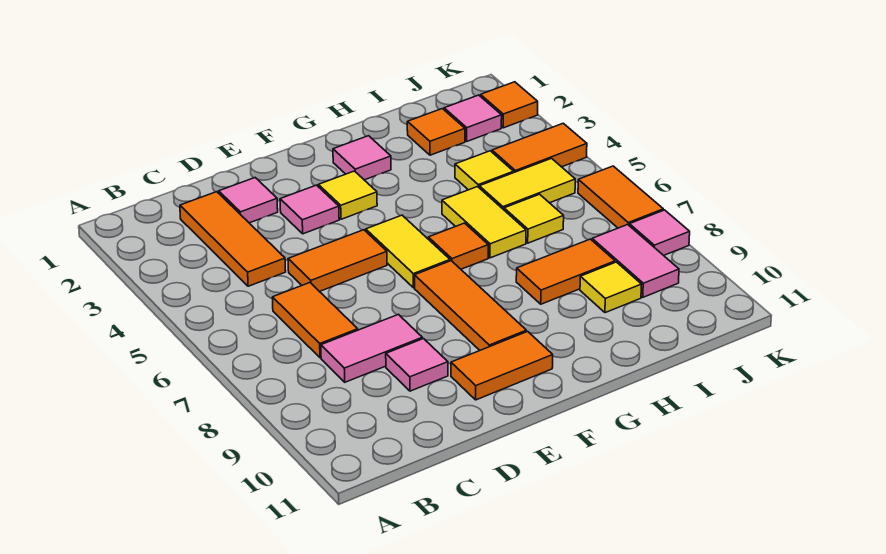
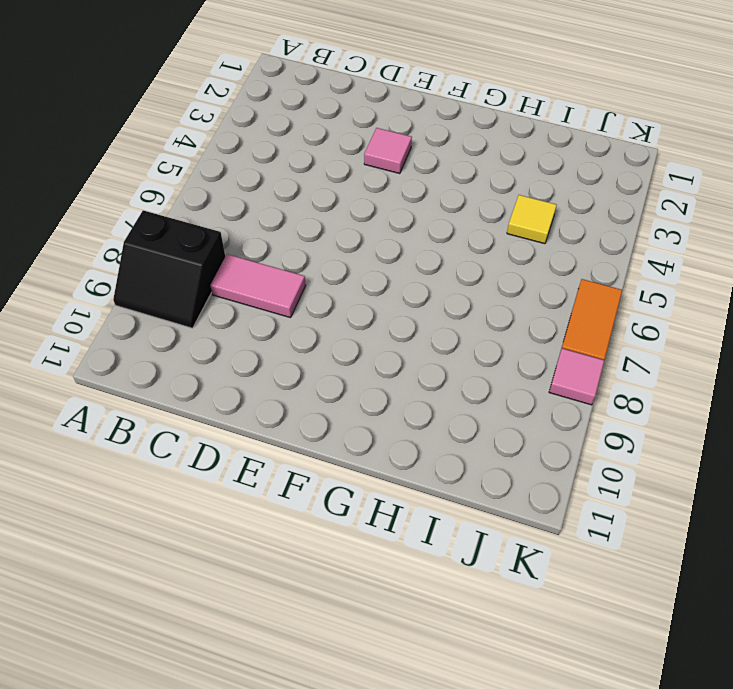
black slope A8:B9 level 1 top 8 -> none
none -> orange tile C2:C4 level 1
none -> orange tile C6:C7 level 1
none -> pink tile D2 level 1

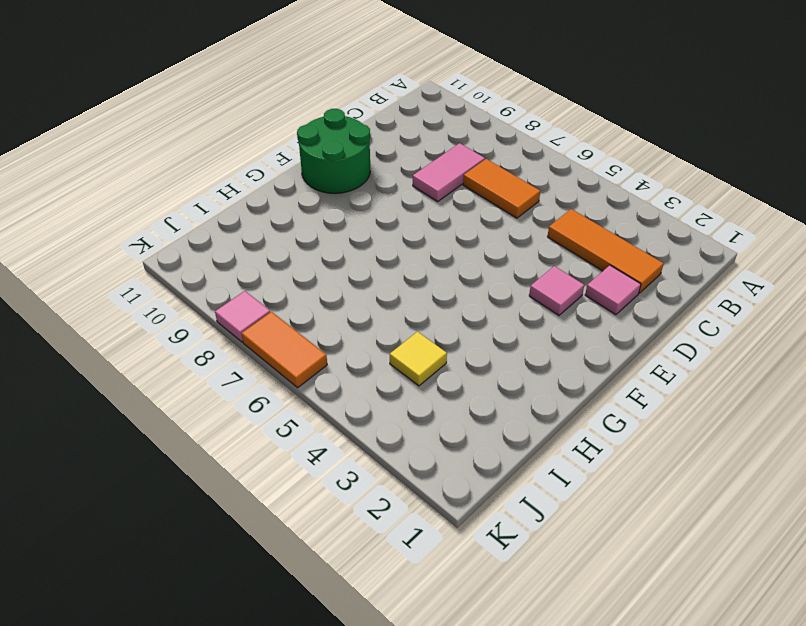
green round brick E10:F11 level 1 -> orange tile E10:F10 level 1
none -> orange tile D5:E5 level 1
none -> pink tile D9 level 1
none -> yellow tile F3 level 1

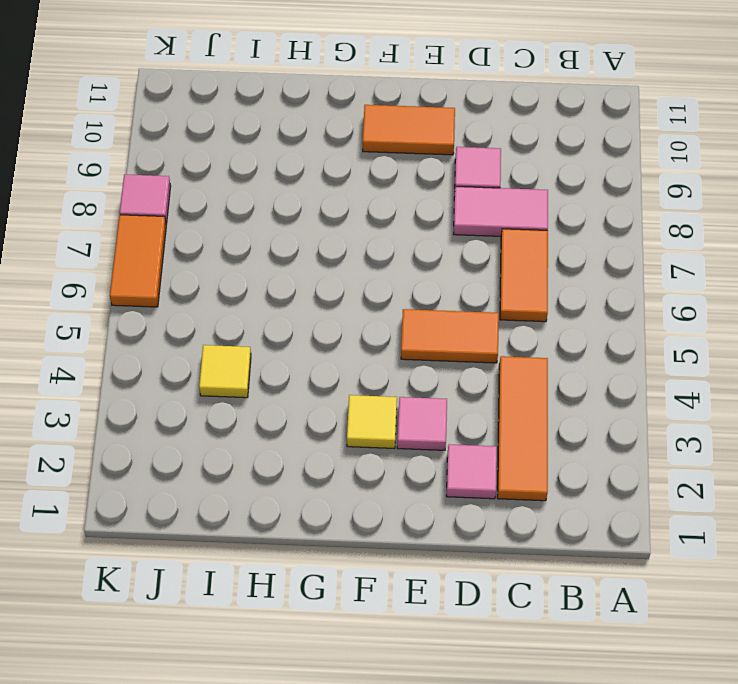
none -> yellow tile F5:F6 level 1
none -> orange tile F7:F9 level 1
none -> pink tile G2 level 1

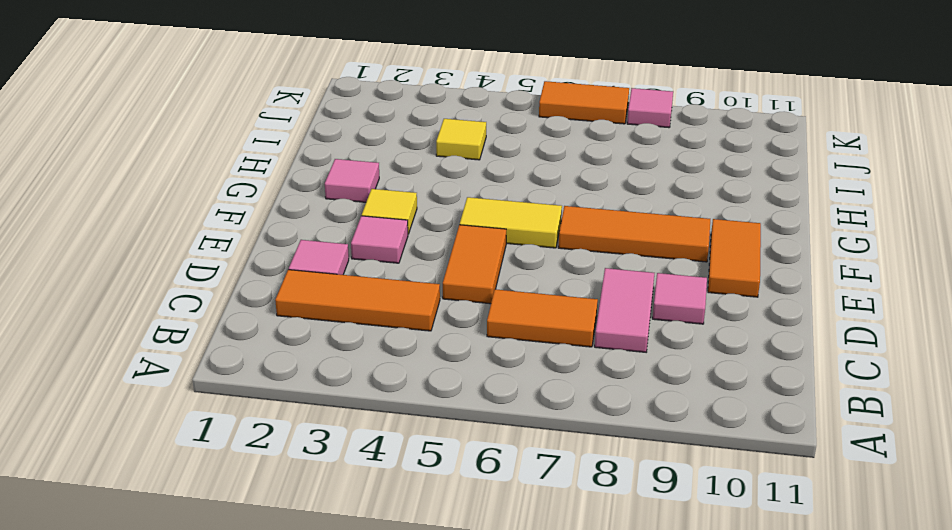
none -> orange tile G6 level 1
none -> yellow tile H5:H6 level 1
none -> orange tile H8:I8 level 1

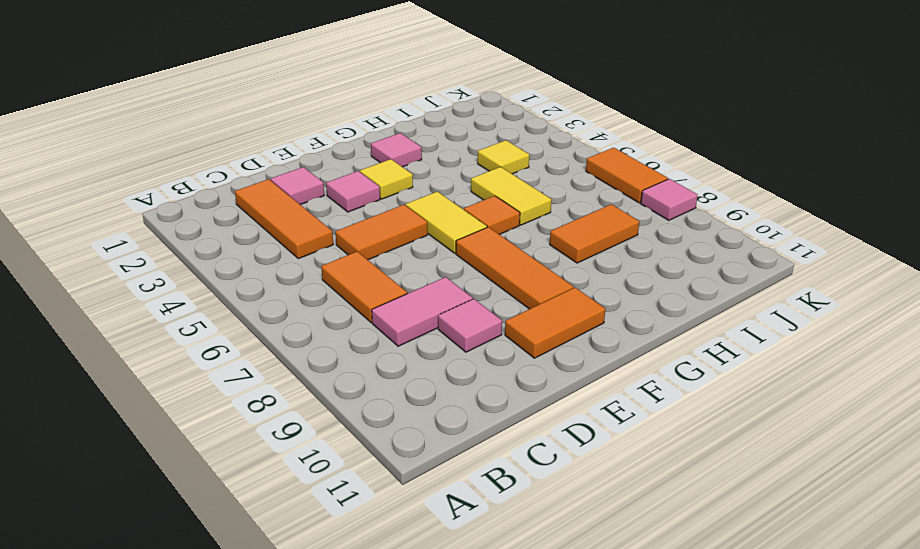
none -> orange tile I2 level 1
none -> yellow tile I5:J5 level 1
none -> yellow tile I6 level 1

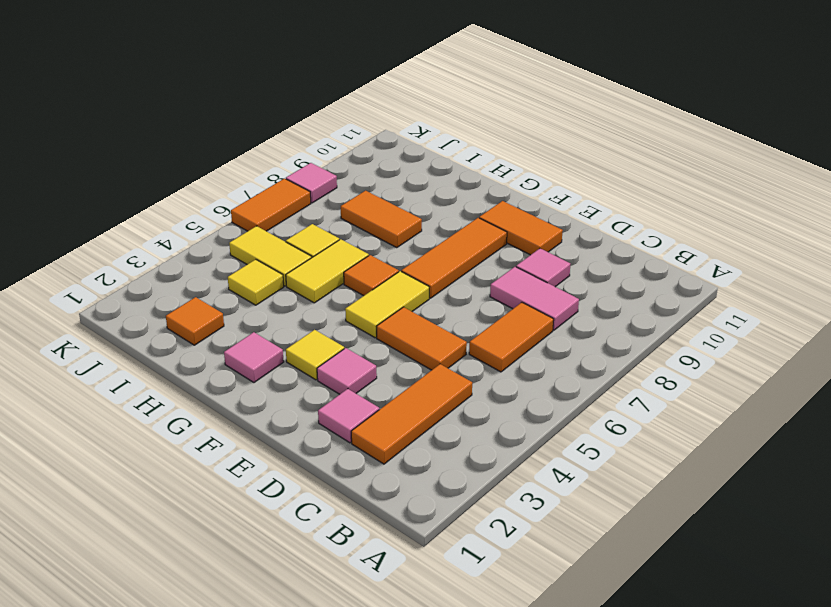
none -> yellow tile I9 level 1
none -> pink tile J2 level 1
none -> orange tile J4:K4 level 1

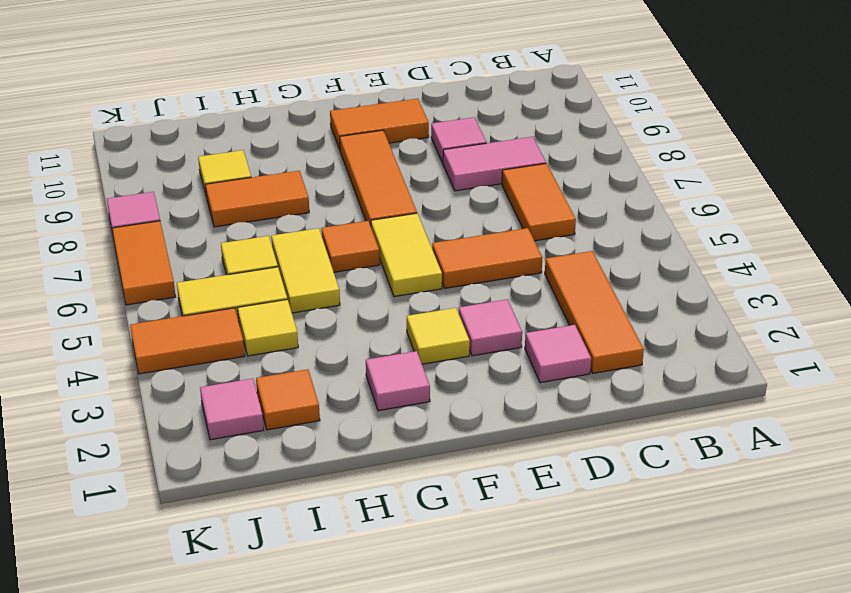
none -> pink tile J8:J9 level 1
none -> orange tile K2 level 1

